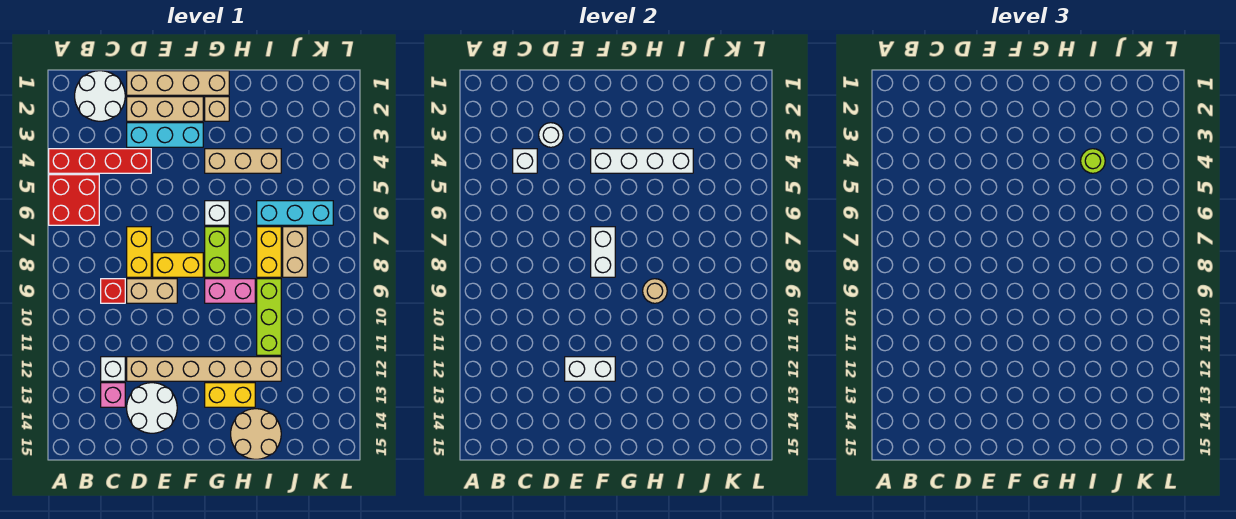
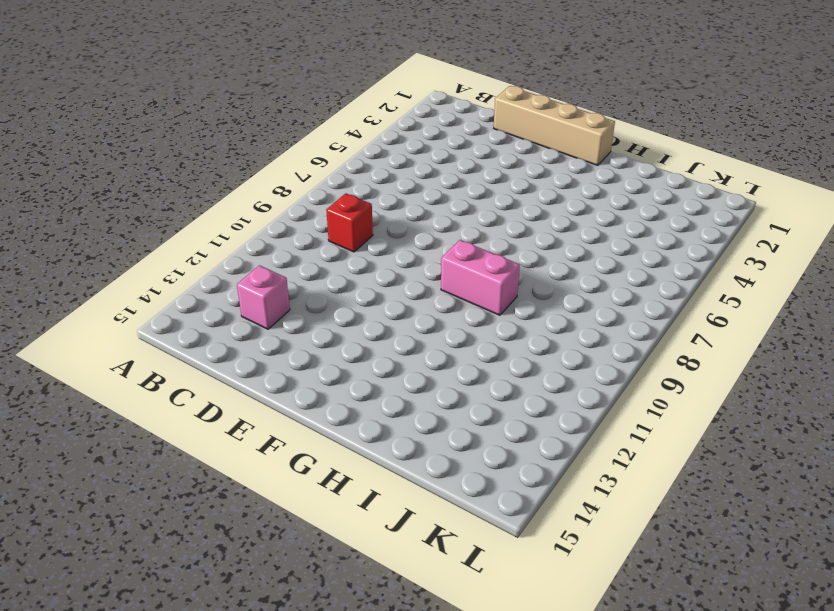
none -> red brick A4:D4 level 1
none -> red brick A5:B6 level 1
none -> white round brick B1:C2 level 1
none -> white brick C12 level 1

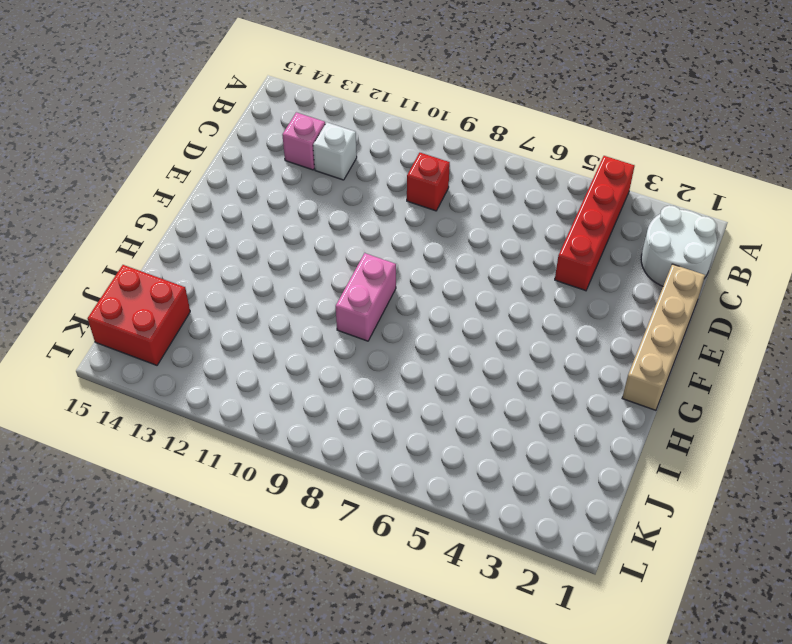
red brick J14:K15 level 1 -> red brick A5:B6 level 1
none -> tan brick D2:F2 level 1
none -> cyan brick D3:F3 level 1
none -> yellow brick D7:D8 level 1
none -> tan brick D9:E9 level 1

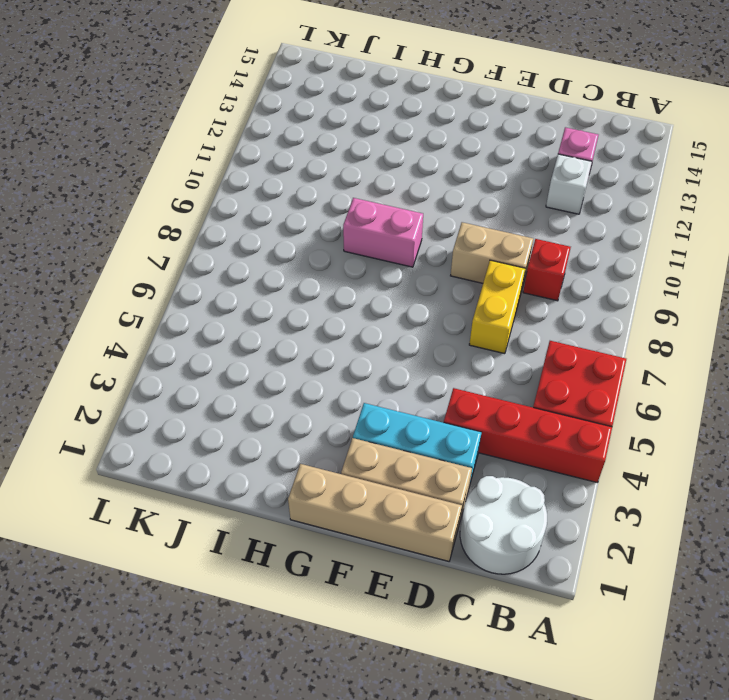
none -> tan brick D12:I12 level 1
none -> white round brick D13:E14 level 1
none -> yellow brick E8:F8 level 1
none -> tan brick G2 level 1

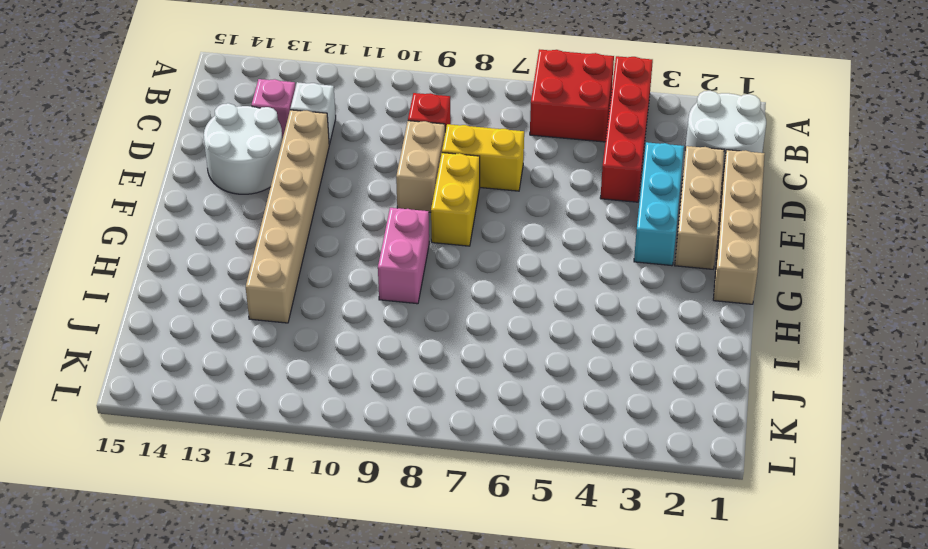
none -> tan brick G2 level 1
none -> tan brick G4:I4 level 1
none -> white brick G6 level 1
none -> lime brick G7:G8 level 1

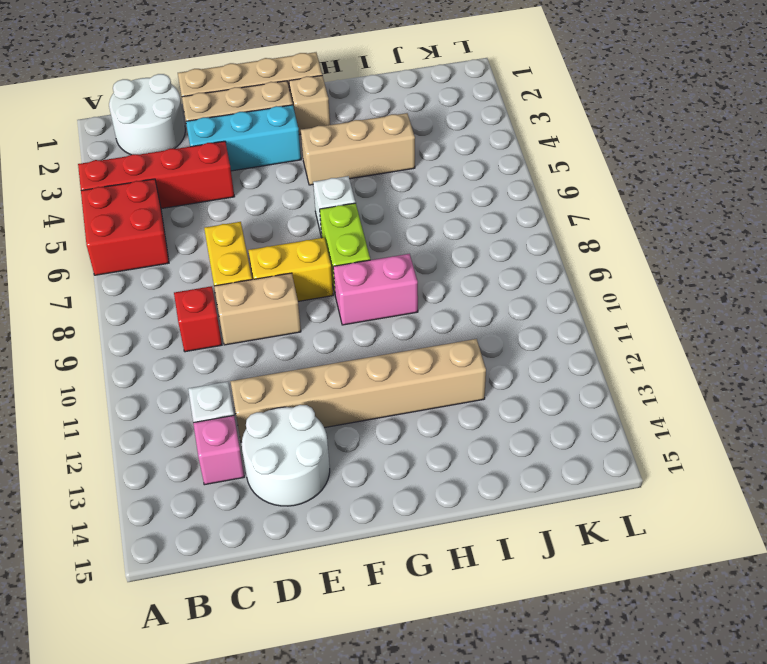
none -> yellow brick G13:H13 level 1
none -> tan round brick H14:I15 level 1
none -> cyan brick I6:K6 level 1
none -> yellow brick I7:I8 level 1

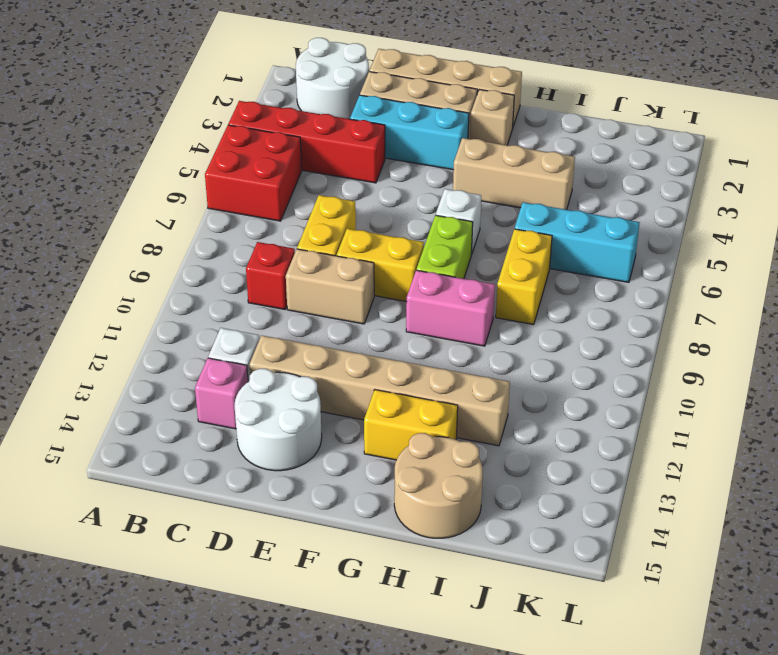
none -> lime brick I9:I11 level 1
none -> tan brick J7:J8 level 1
none -> white brick C4 level 2
none -> white round brick D3 level 2

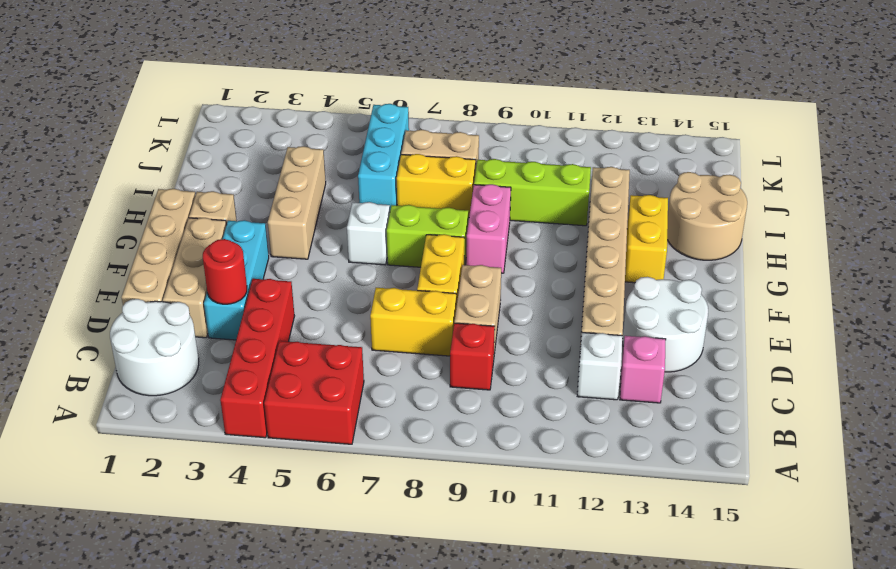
red round brick D3 level 2 -> white round brick D3 level 2
none -> white brick C4 level 2
none -> white brick E12:F12 level 2
none -> white brick F4:I4 level 2
none -> white brick F7:F8 level 2

